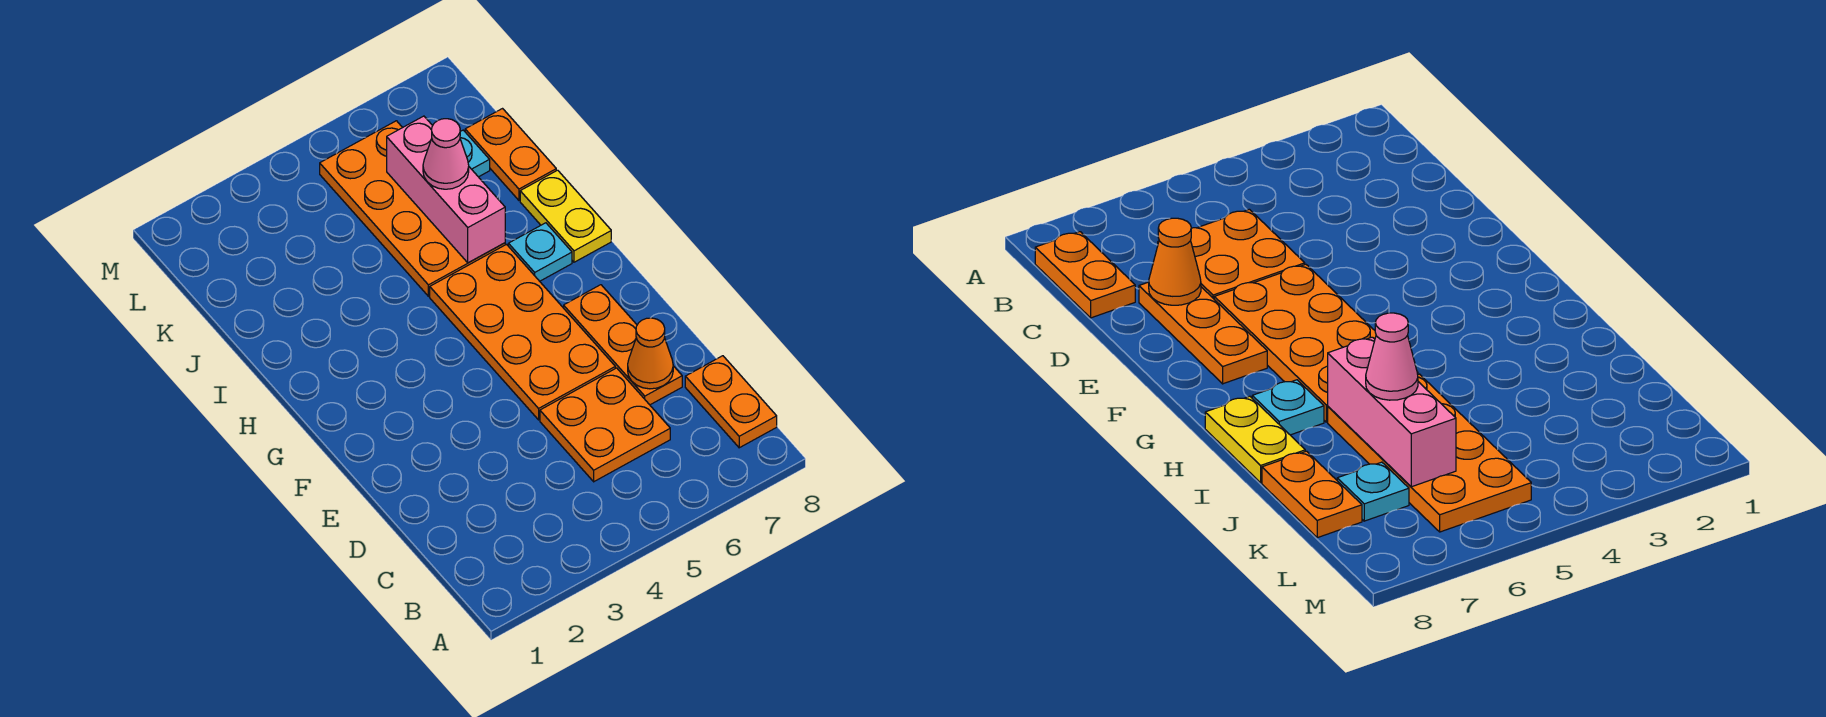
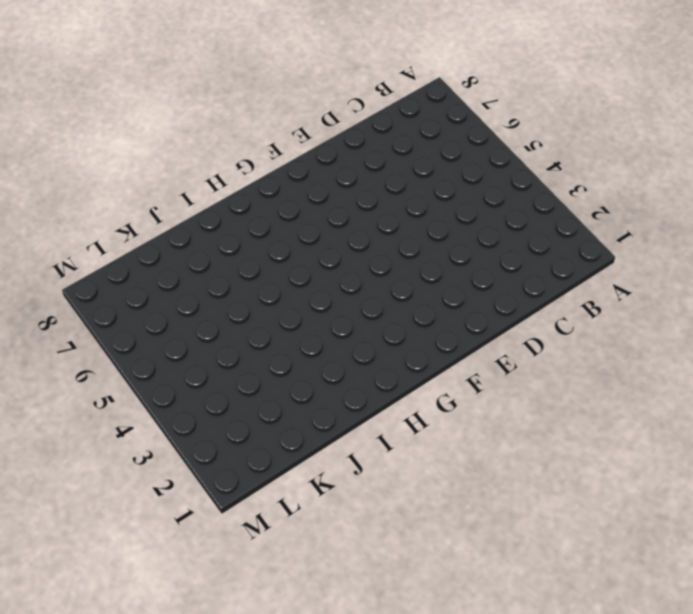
none -> orange plate B8:C8 level 1
none -> orange plate C5:D6 level 1
none -> orange plate D7:F7 level 1

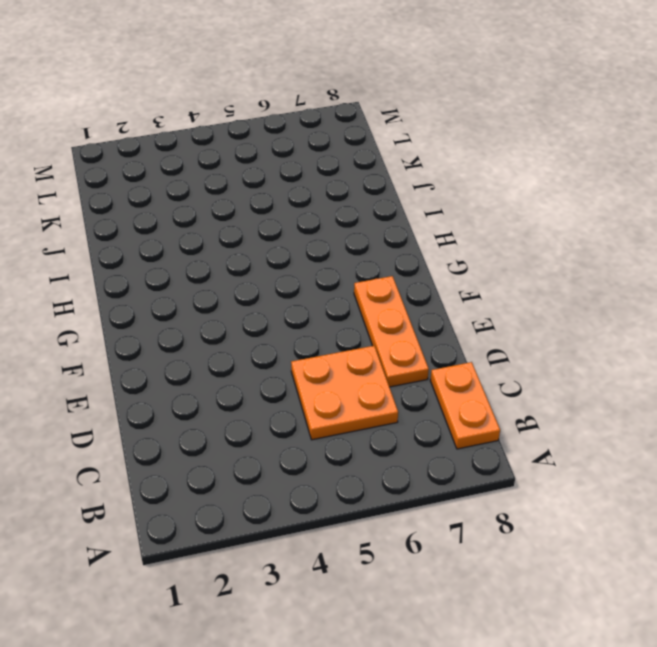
none -> orange plate E5:H6 level 1
none -> cyan plate H7 level 1
none -> yellow plate H8:I8 level 1

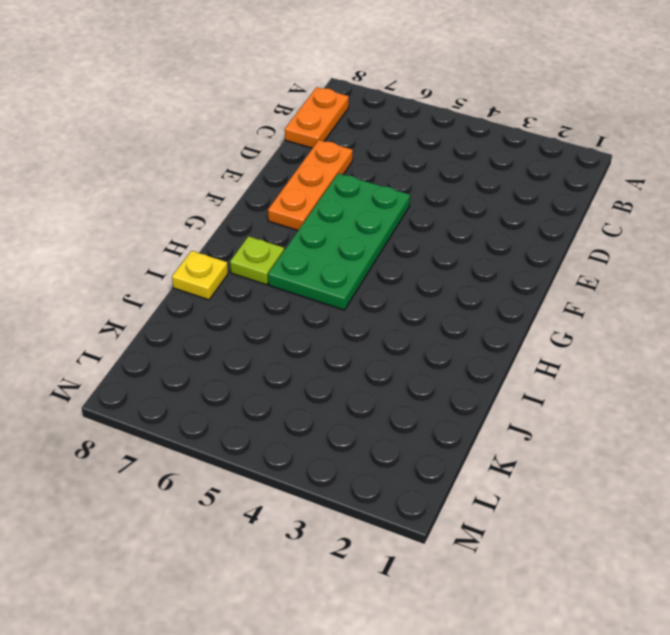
green plate E5:H6 level 1 -> orange plate E5:H6 level 1
lime plate H7 level 1 -> cyan plate H7 level 1
yellow plate I8 level 1 -> yellow plate H8:I8 level 1
none -> orange plate C5:D6 level 1
none -> orange plate I5:L6 level 1
none -> orange plate J8:K8 level 1

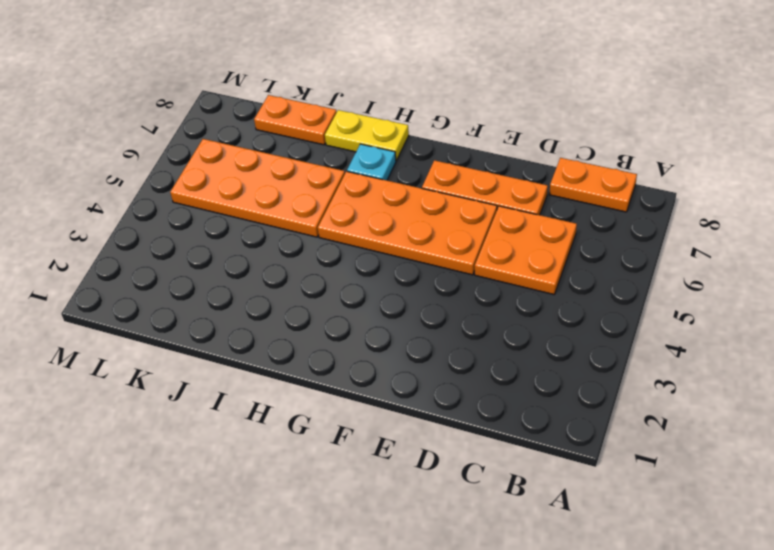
none -> cyan plate K7 level 1
none -> orange cone D7 level 2
none -> pink brick I6:K6 level 2

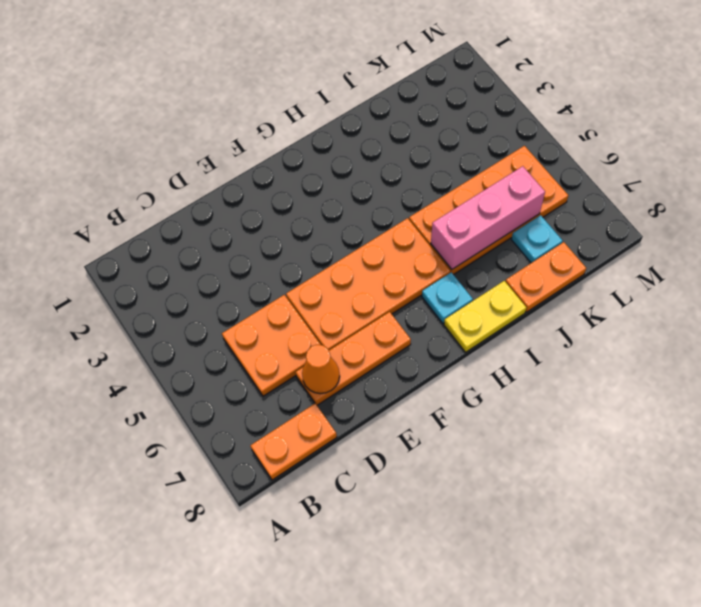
none -> pink cone J6 level 3

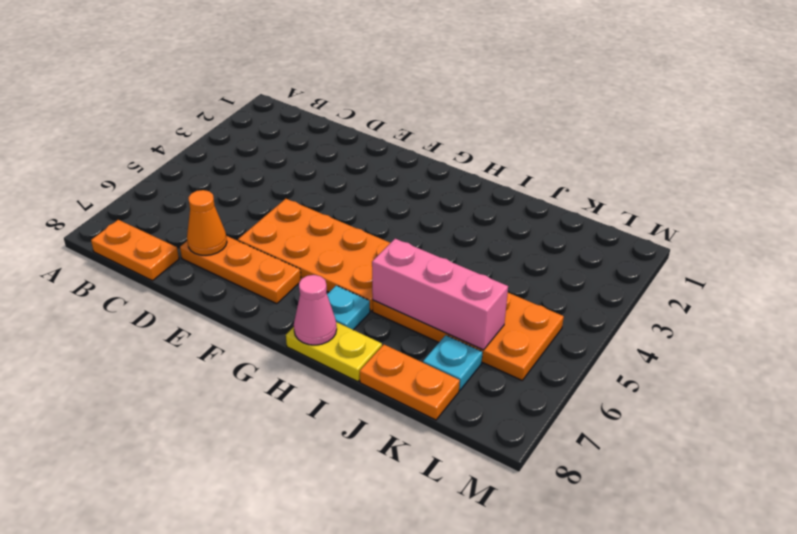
pink cone H8 level 2 -> pink cone J6 level 3
none -> orange plate C5:D6 level 1

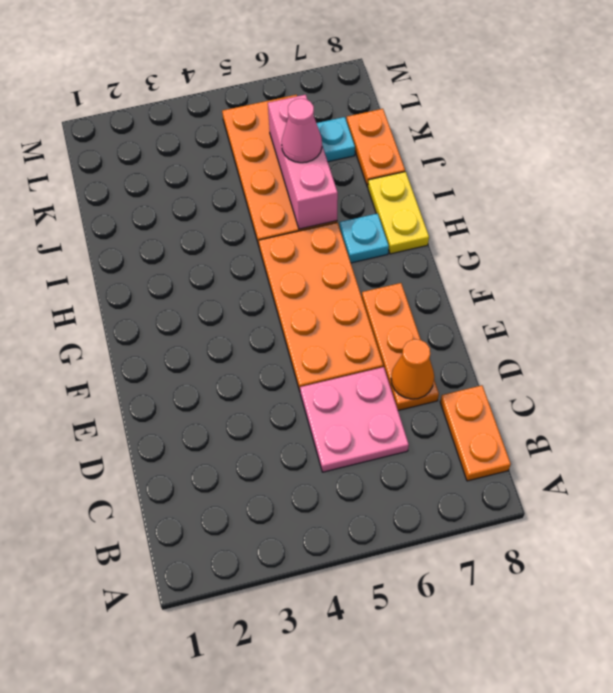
pink plate C5:D6 level 1 -> orange plate C5:D6 level 1

